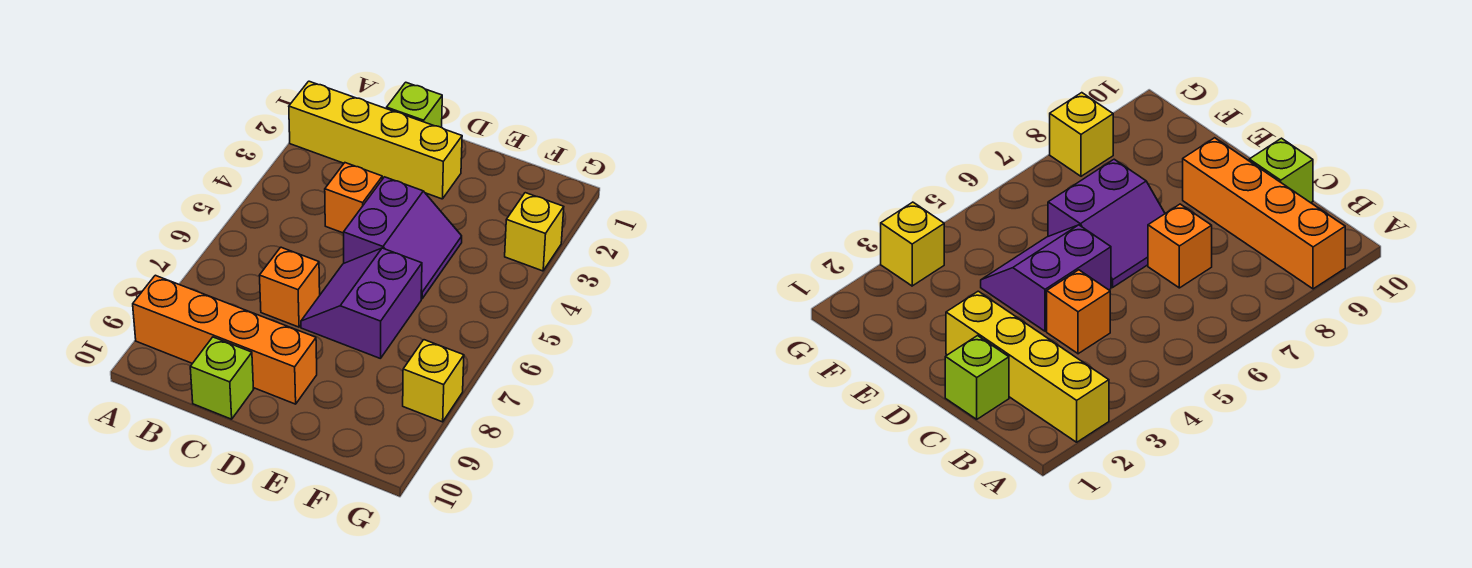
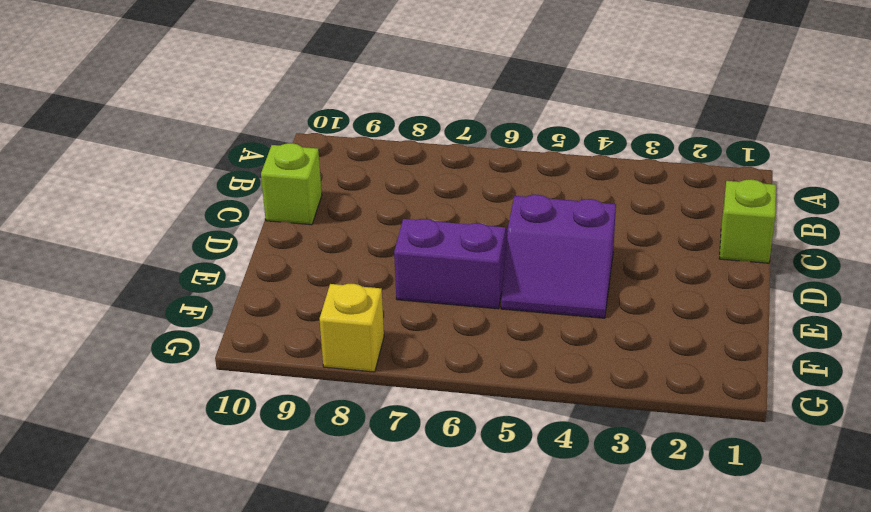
none -> yellow brick A2:D2 level 1
none -> orange brick A9:D9 level 1

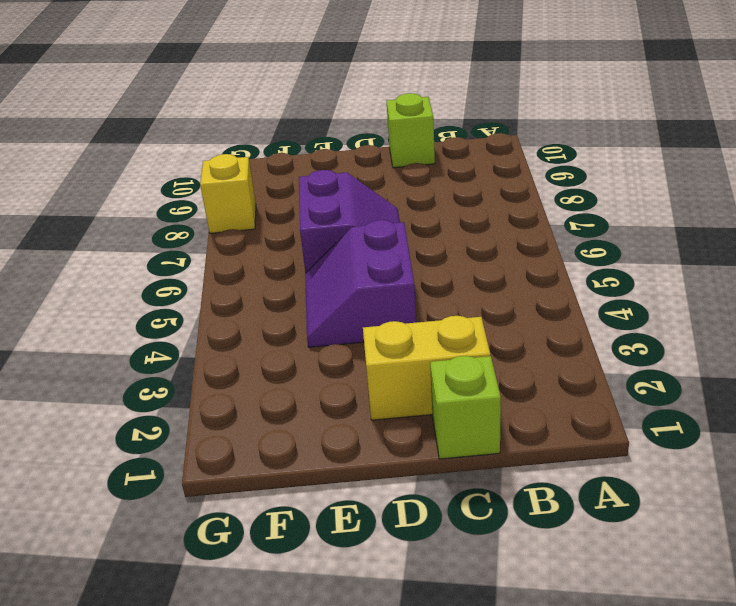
yellow brick C2:D2 level 1 -> yellow brick A2:D2 level 1
none -> orange brick A9:D9 level 1
none -> orange brick C4 level 1

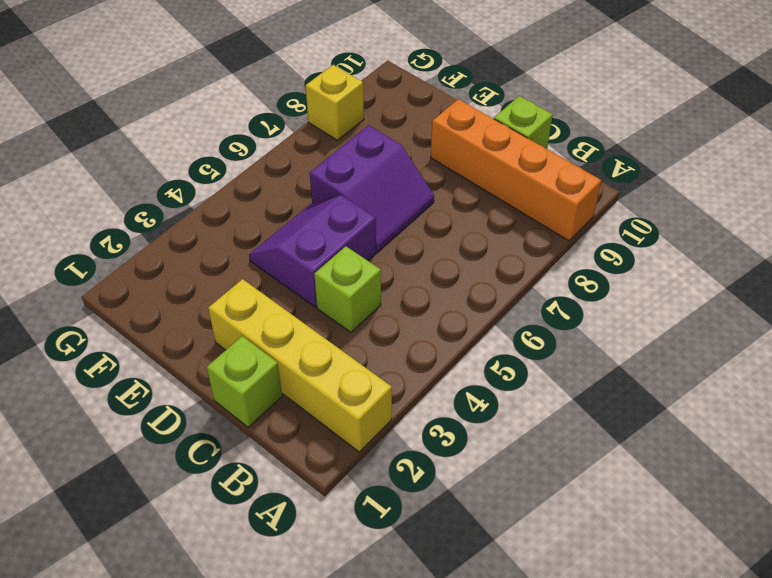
lime brick C4 level 1 -> orange brick C4 level 1
none -> orange brick C7 level 1
none -> yellow brick G3 level 1

